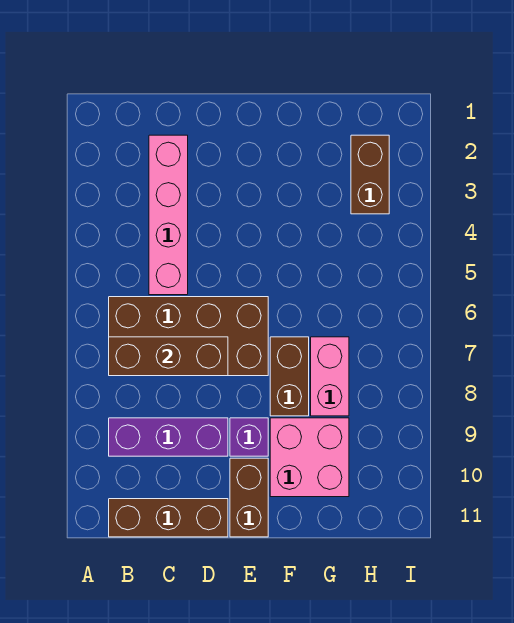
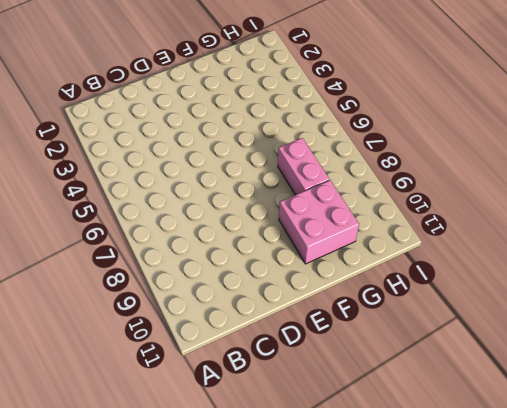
none -> brown brick B6:E7 level 1
none -> purple brick B9:D9 level 1

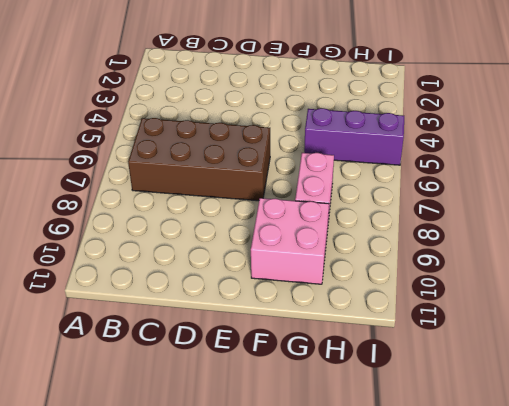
purple brick G5:I5 level 1 -> purple brick B9:D9 level 1
none -> brown brick B11:D11 level 1
none -> pink brick C2:C5 level 1

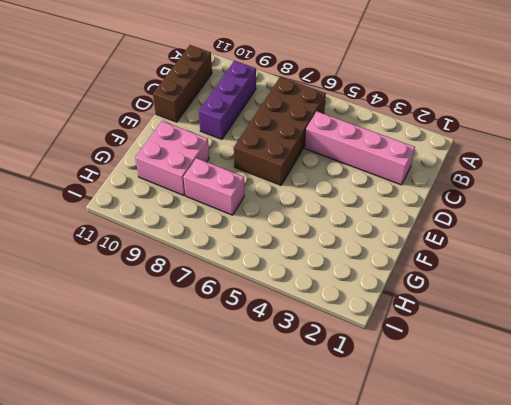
none -> purple brick E9 level 1
none -> brown brick E10:E11 level 1

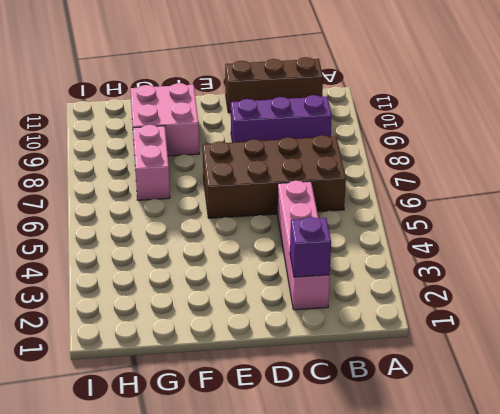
purple brick C2 level 2 -> purple brick E9 level 1
none -> brown brick E10:E11 level 1
none -> brown brick F7:F8 level 1

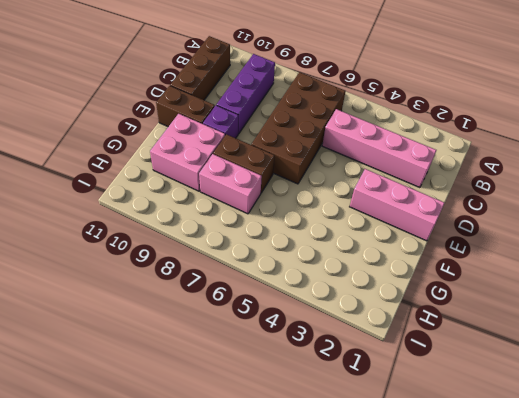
pink brick E1:E3 level 1 -> none
none -> brown brick H2:H3 level 1
none -> brown brick B7:D7 level 2

